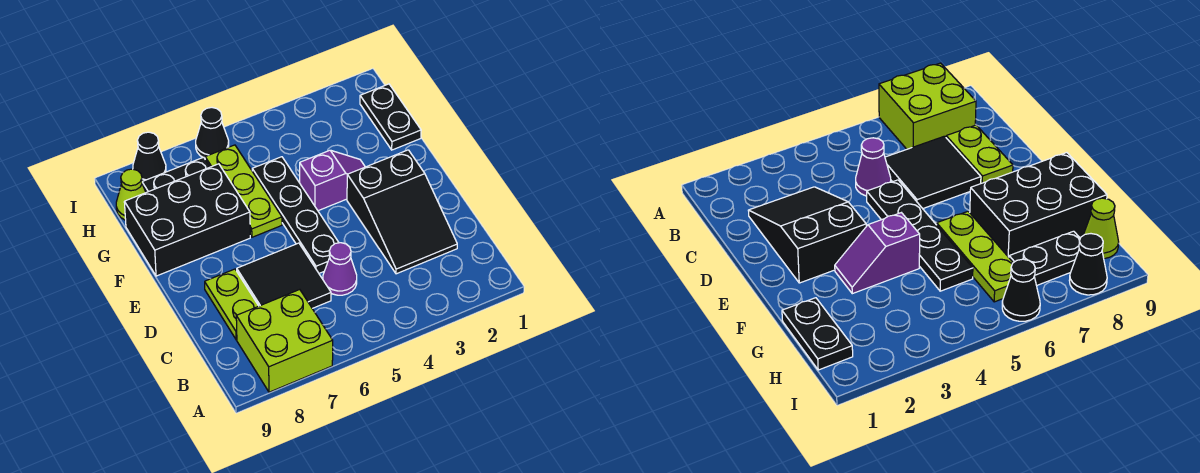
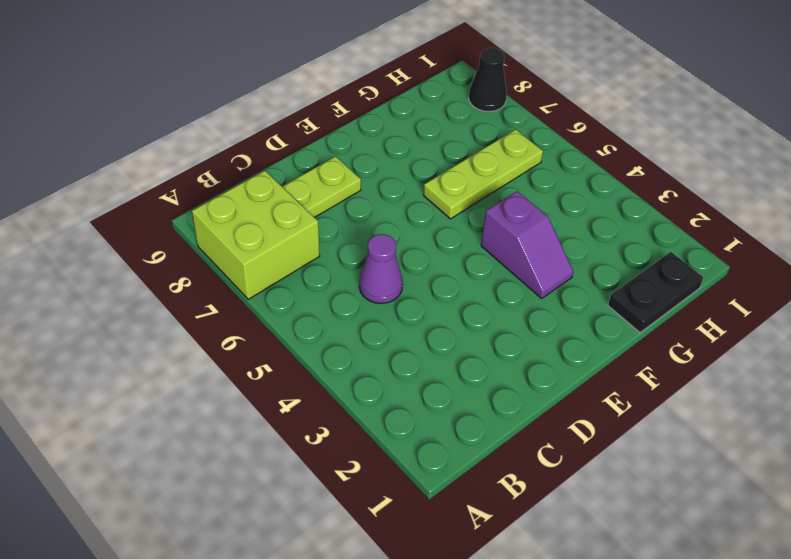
none -> black slope C2:E3 level 1 top E
none -> black tile C6:D7 level 1
none -> black plate D5:G5 level 1

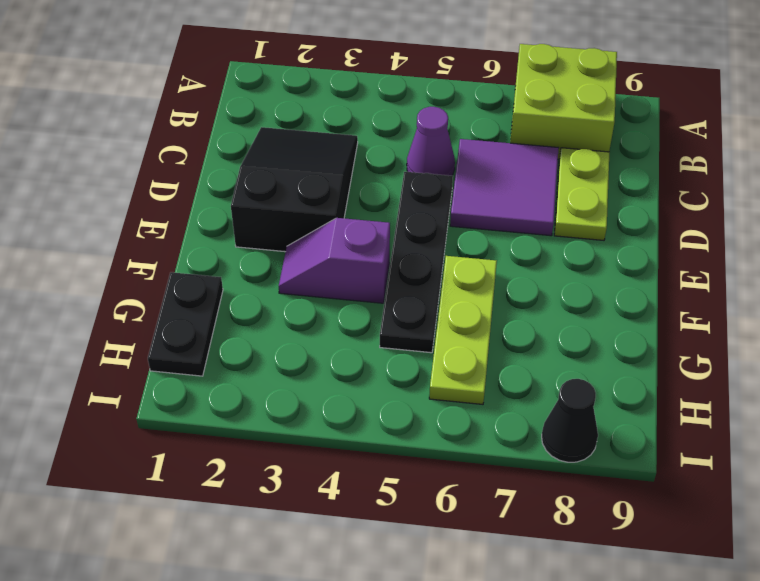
purple tile C6:D7 level 1 -> black tile C6:D7 level 1
none -> black brick F7:G9 level 1
none -> black plate H7:H8 level 1
none -> lime cone H9 level 1

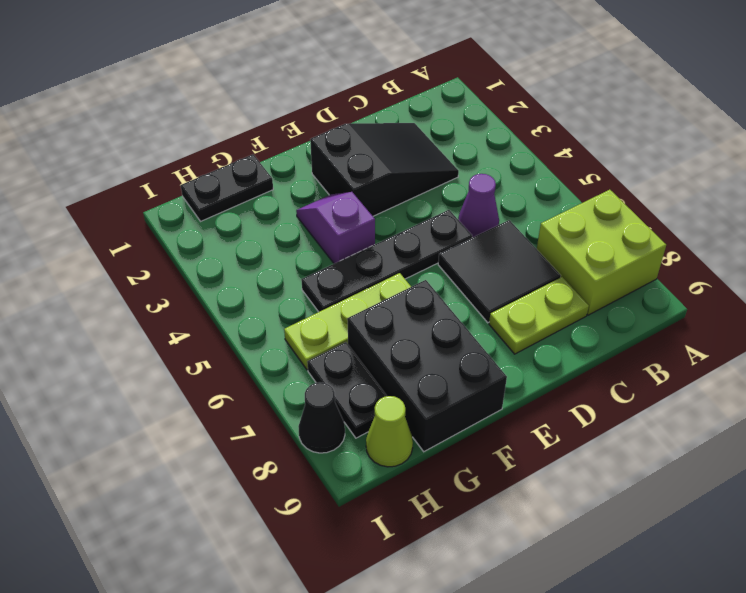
none -> black cone I6 level 1

